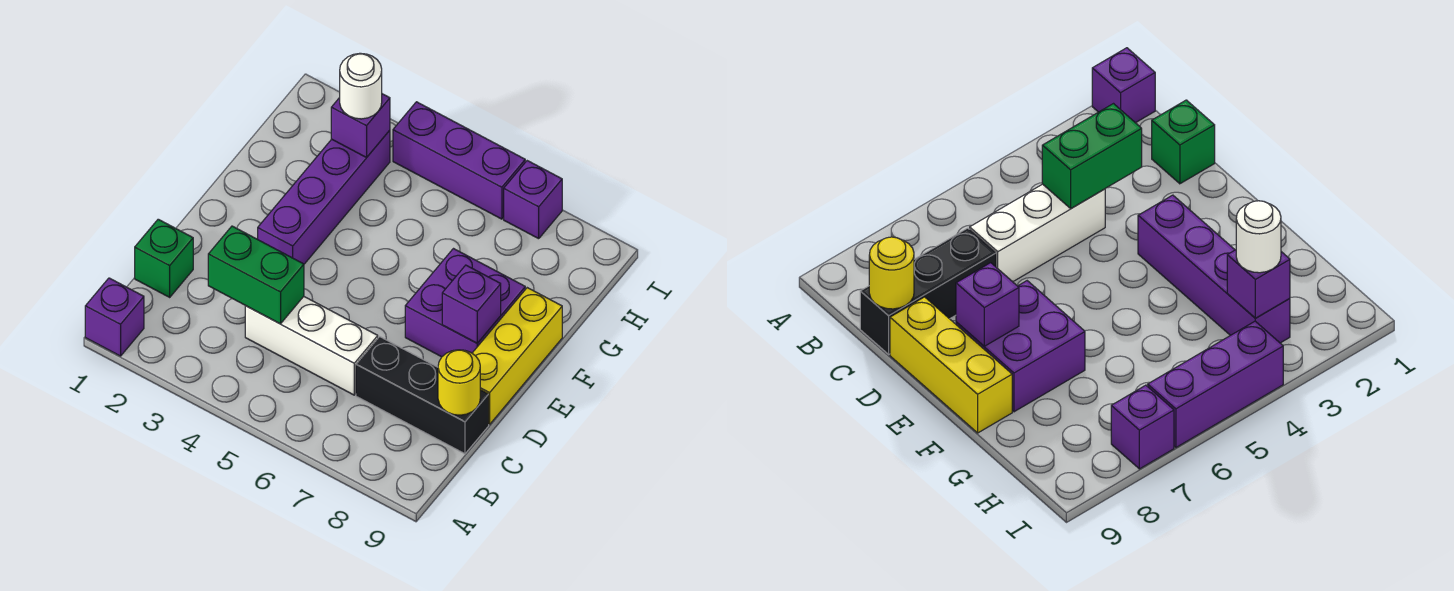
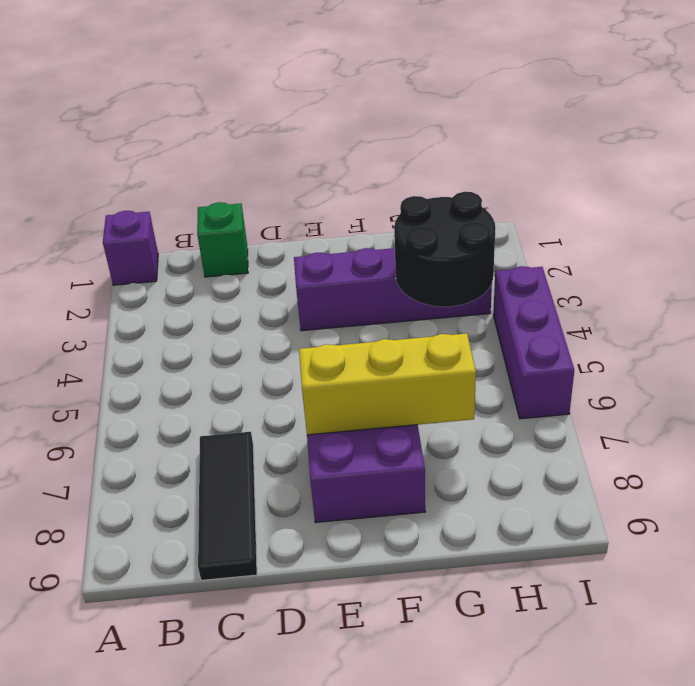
black tile C7:C9 level 1 -> black brick C7:C9 level 1
yellow brick E7:G7 level 2 -> yellow brick D9:F9 level 1
black round brick G3:H4 level 2 -> purple brick H3 level 2
none -> white brick C4:C6 level 1
none -> purple brick I7 level 1
none -> green brick C3:C4 level 2

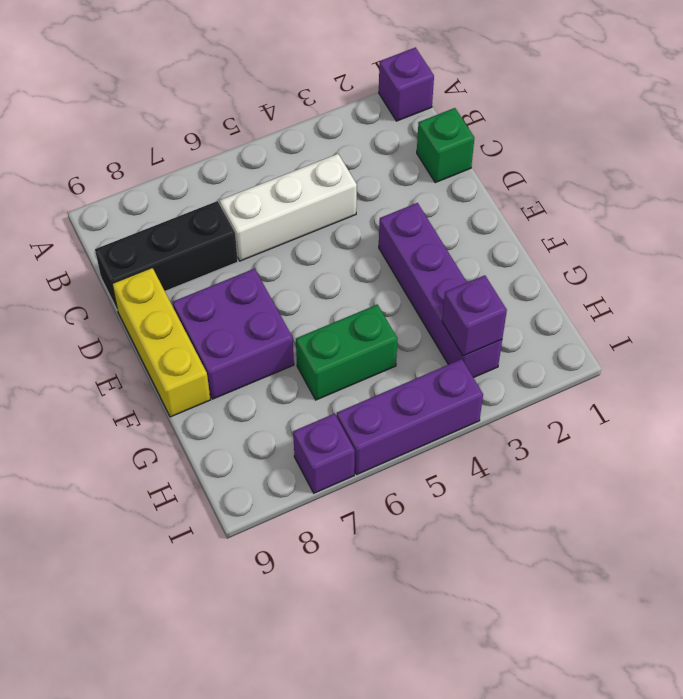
green brick G5:G6 level 1 -> green brick C3:C4 level 2
none -> yellow round brick C9 level 2
none -> purple brick E8 level 2
none -> white round brick H3 level 3

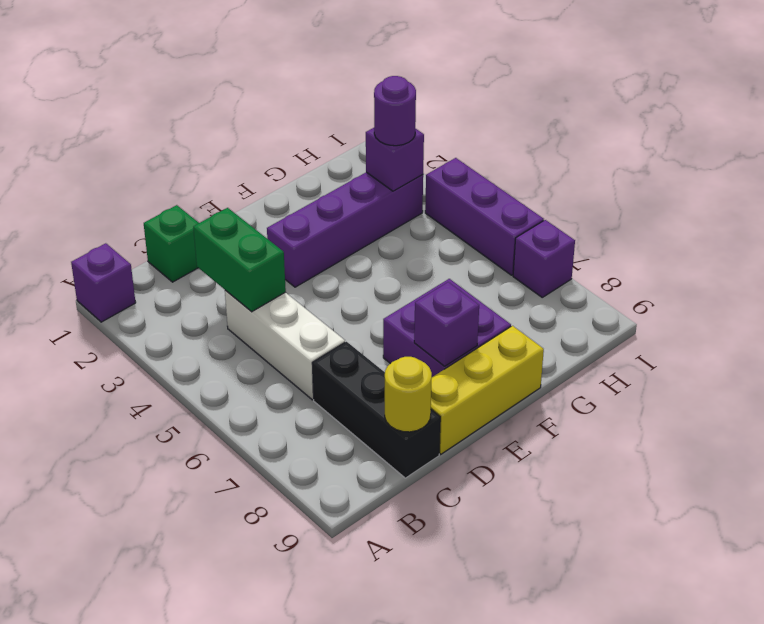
purple round brick H3 level 3 -> white round brick H3 level 3

